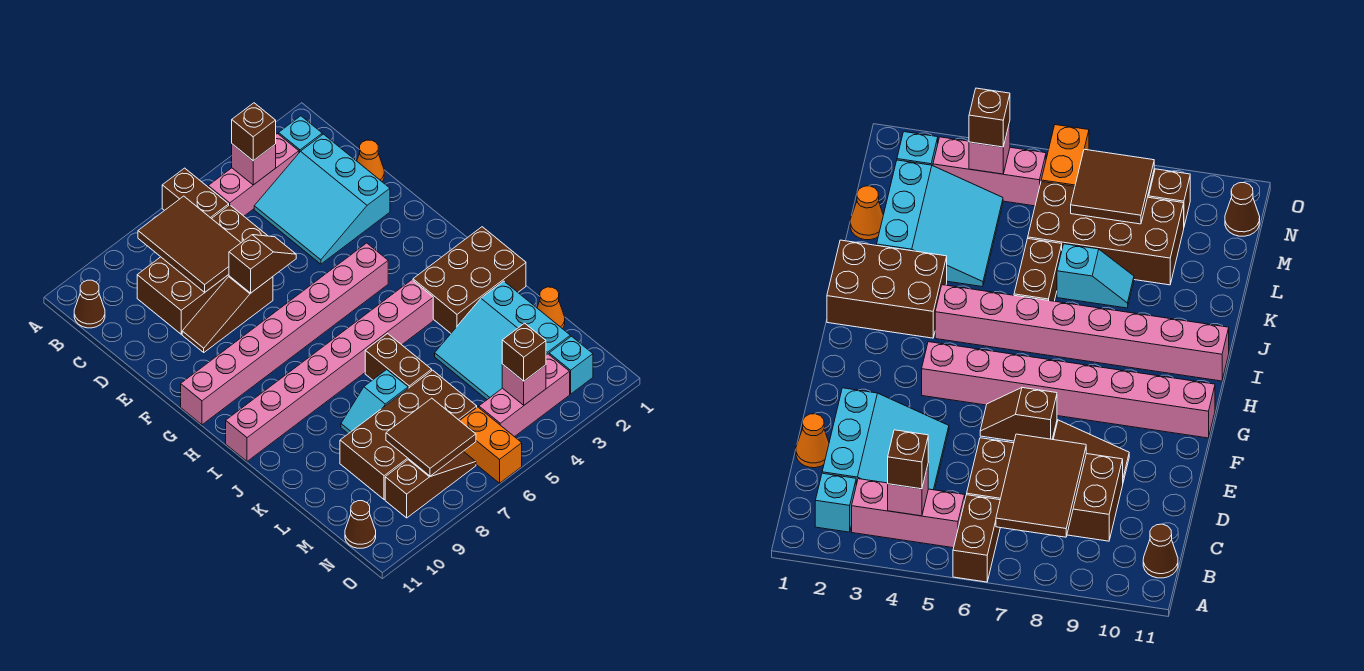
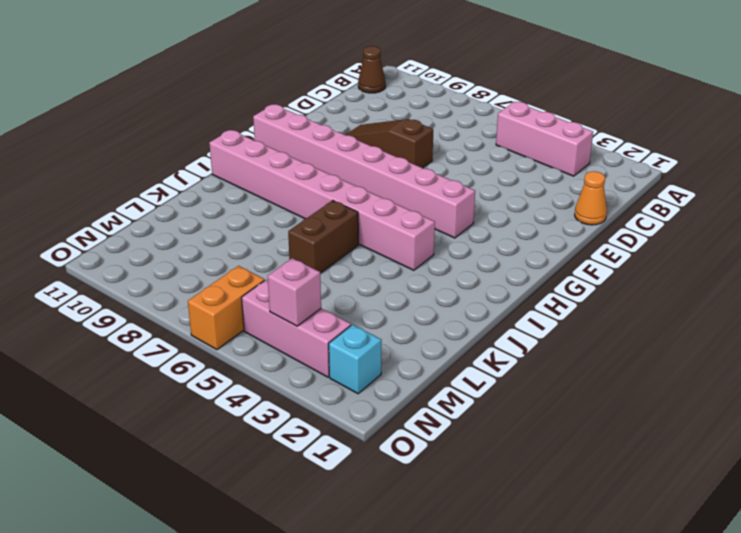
none -> brown brick A6:B6 level 1
none -> cyan brick B2 level 1
none -> cyan slope C2:E4 level 1 top 2

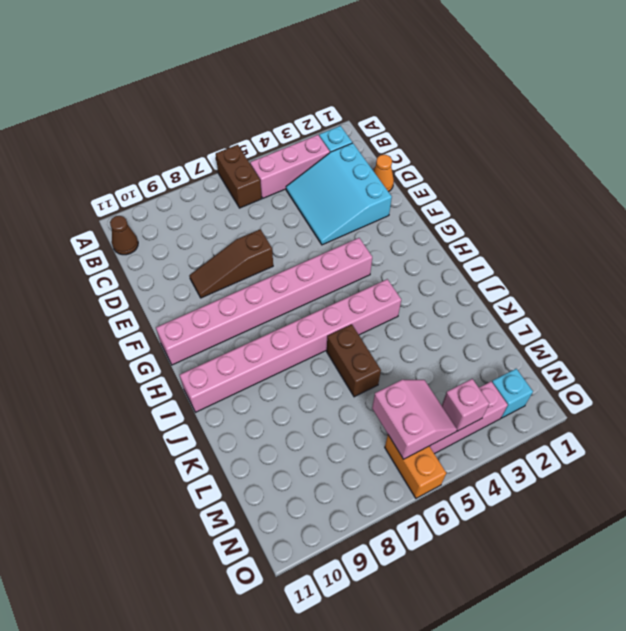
pink slope M5:N6 level 2 top 6 -> none
none -> brown brick C6:D9 level 1
none -> brown brick I1:J3 level 1
none -> cyan slope K2:M4 level 1 top 2

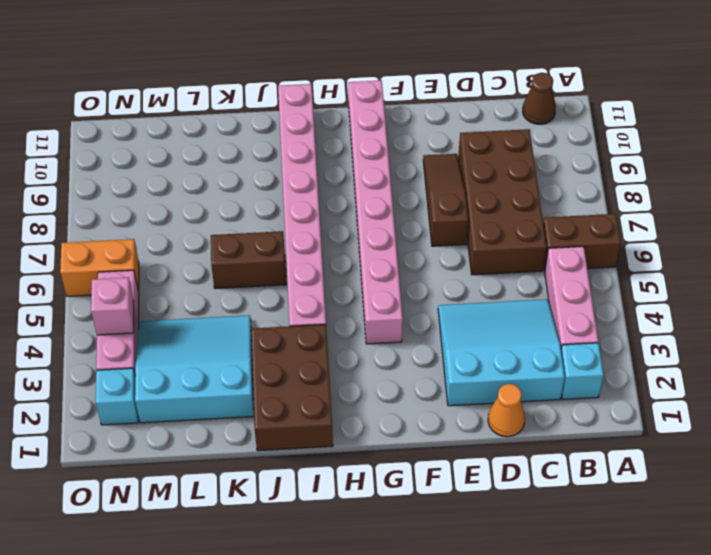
none -> cyan slope K7:K8 level 1 top 7
none -> orange cone L1 level 1
none -> brown brick L6:M9 level 1

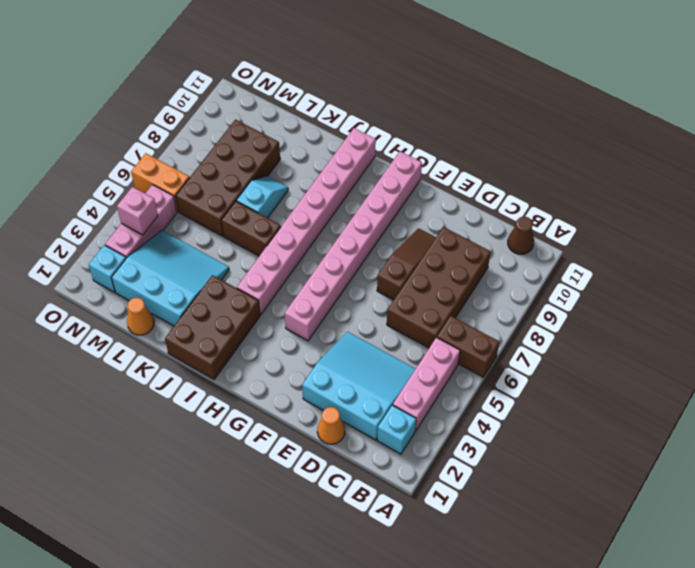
none -> brown slope N7:N9 level 1 top 9
none -> brown cone N11 level 1
none -> pink brick B4 level 2

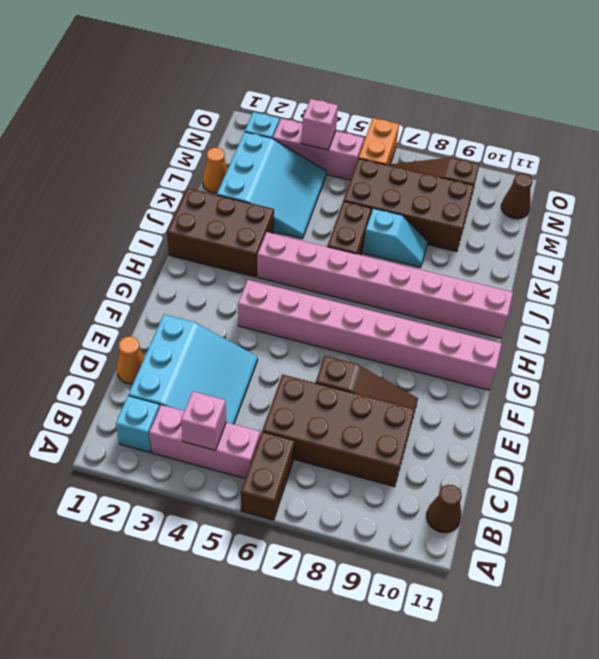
none -> brown tile B7:D8 level 2
none -> brown slope E6:E7 level 2 top 7
none -> brown tile M7:N8 level 2

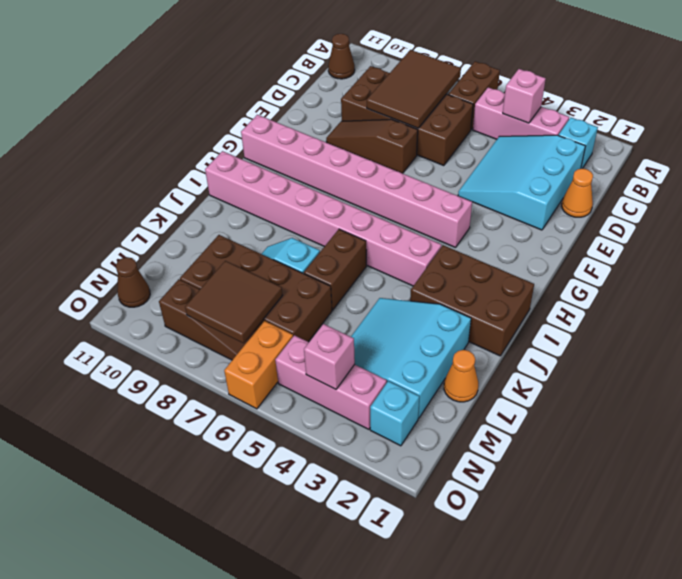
none -> brown slope E6:E7 level 2 top 7
none -> brown brick B4 level 3
none -> brown brick N4 level 3

